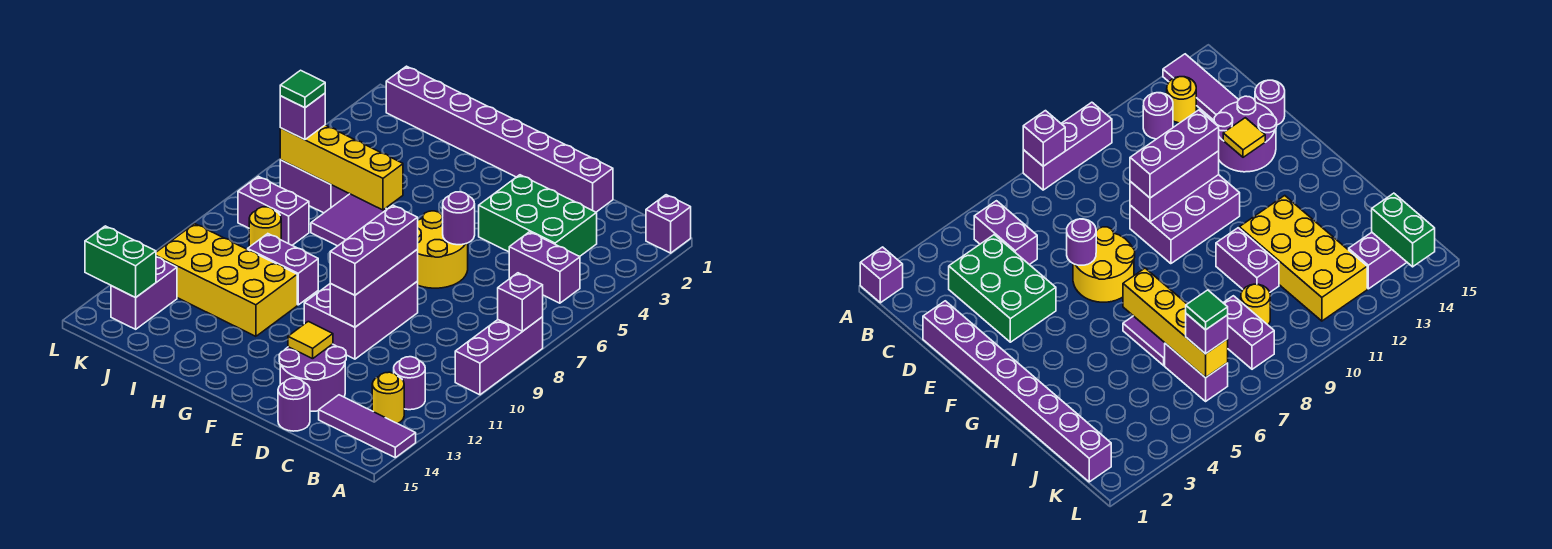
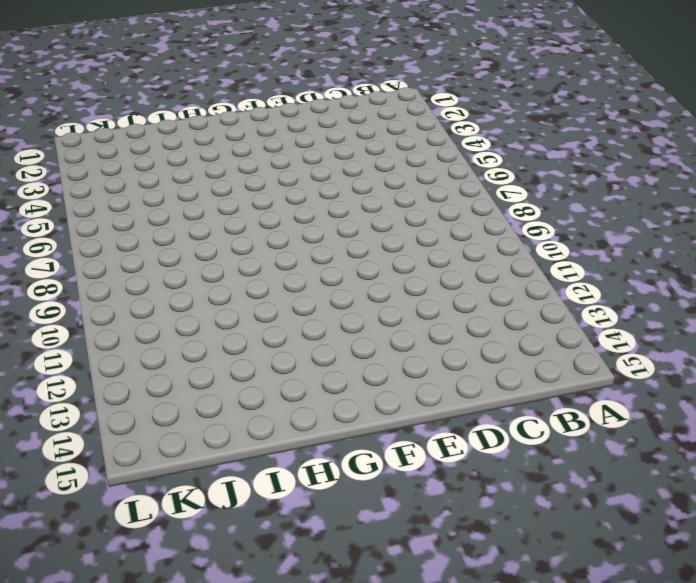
none -> purple brick A1 level 1
none -> purple brick A8:A10 level 1
none -> purple tile A14:C14 level 1

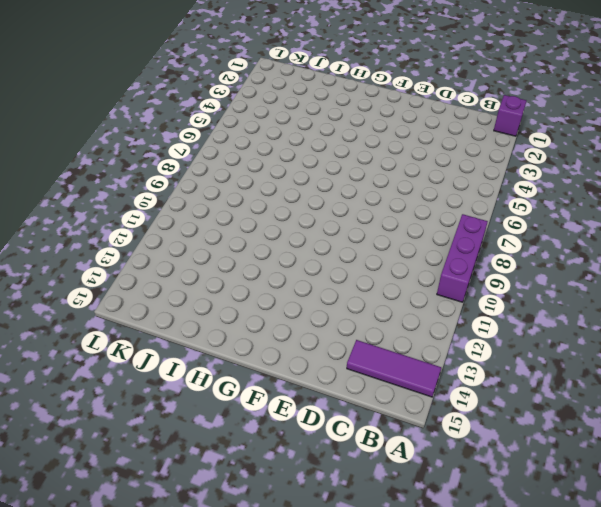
none -> purple brick B5:C5 level 1
none -> purple round brick B12 level 1
none -> yellow round brick B13 level 1

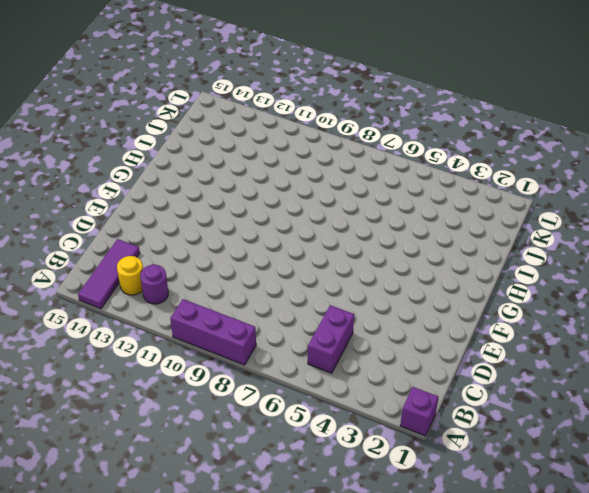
none -> green brick C3:E4 level 1
none -> purple brick D1:K1 level 1
none -> purple round brick D13:E14 level 1

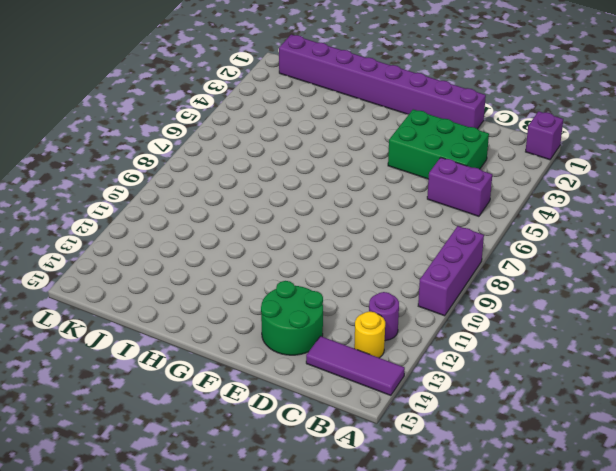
green round brick D13:E14 level 1 -> purple round brick D13:E14 level 1
none -> purple round brick D15 level 1
none -> yellow round brick E6:F7 level 1
none -> purple brick E9:F11 level 1

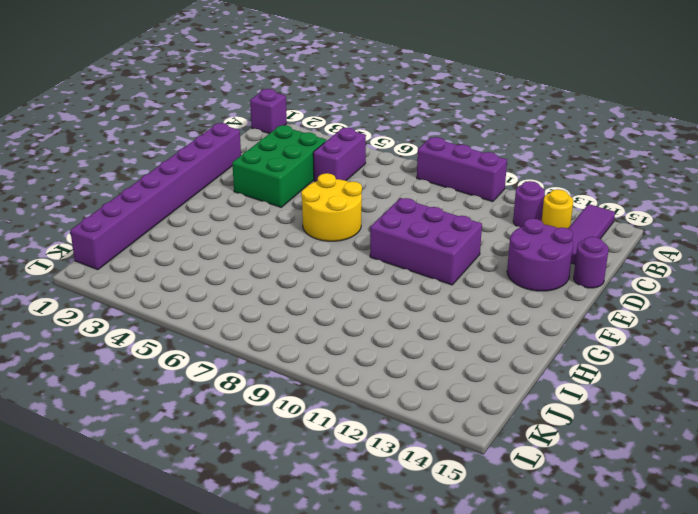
none -> purple tile H6:I7 level 1
none -> purple brick H10:I10 level 1
none -> yellow brick H11:K12 level 1

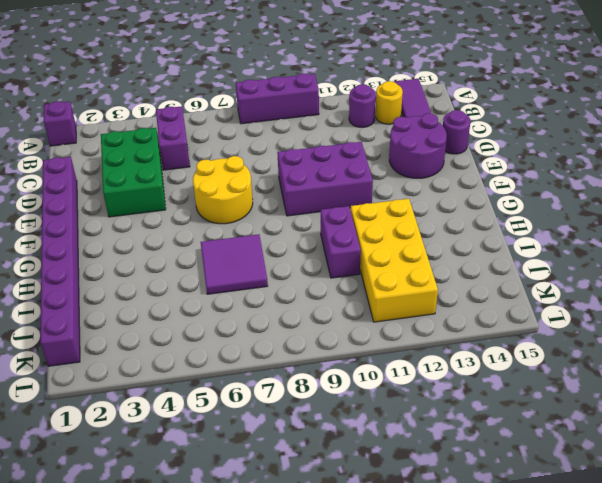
none -> purple brick J6:K6 level 1
none -> purple brick J8:K8 level 1
none -> yellow round brick J9 level 1

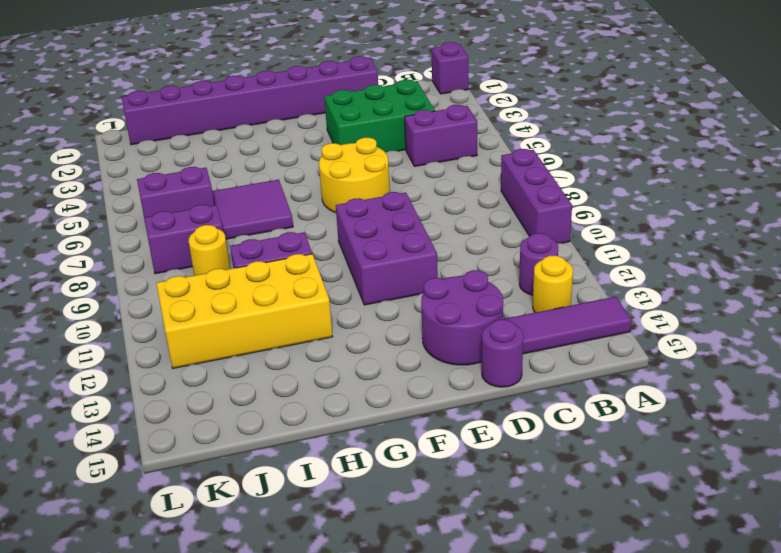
none -> purple brick K13:K14 level 1
none -> purple brick A8 level 2
none -> purple round brick E6 level 2

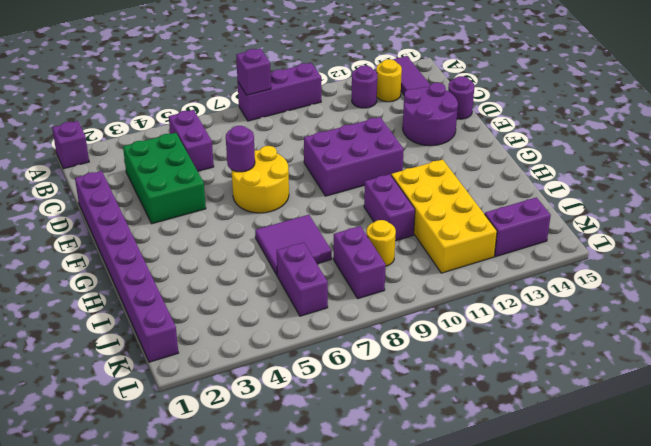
none -> purple brick E9:E11 level 2
none -> yellow tile E13 level 2
none -> yellow brick H6:K6 level 2

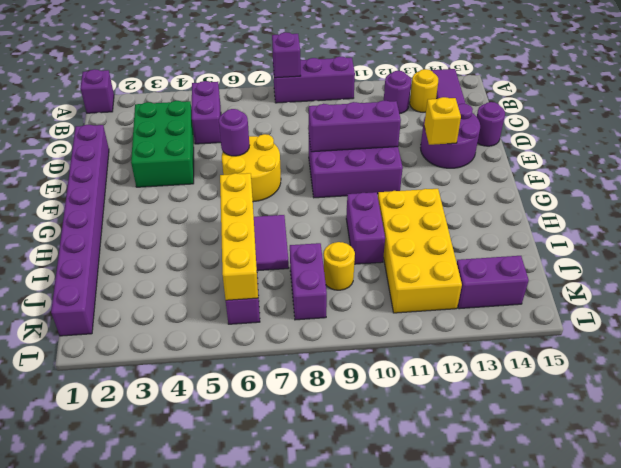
yellow brick E13 level 2 -> yellow tile E13 level 2
none -> green brick K14:L14 level 2
none -> purple brick E9:E11 level 3
none -> purple brick K6 level 3

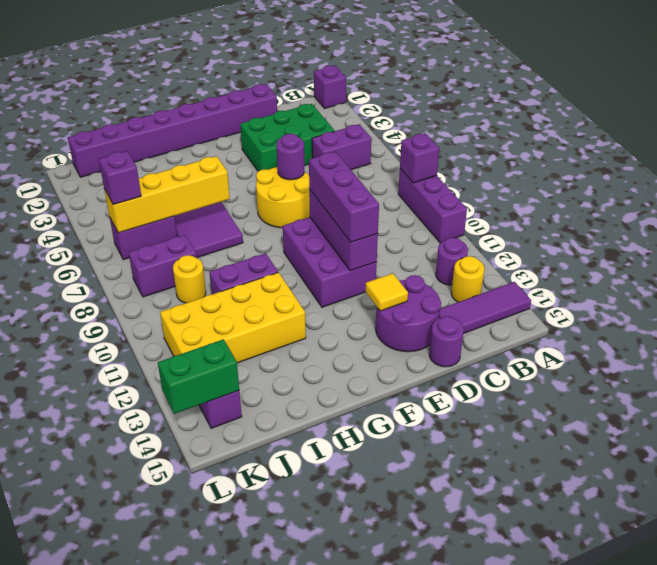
none -> green tile K6 level 4

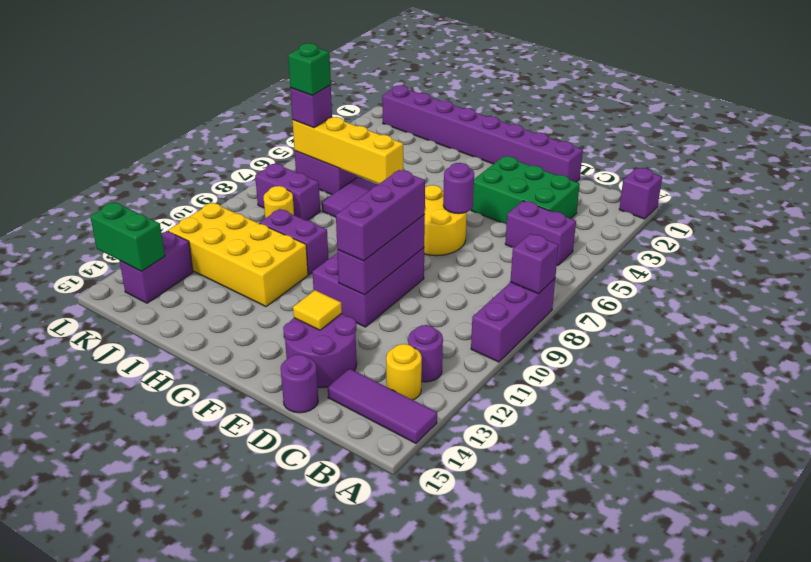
green brick K6 level 4 -> green tile K6 level 4

